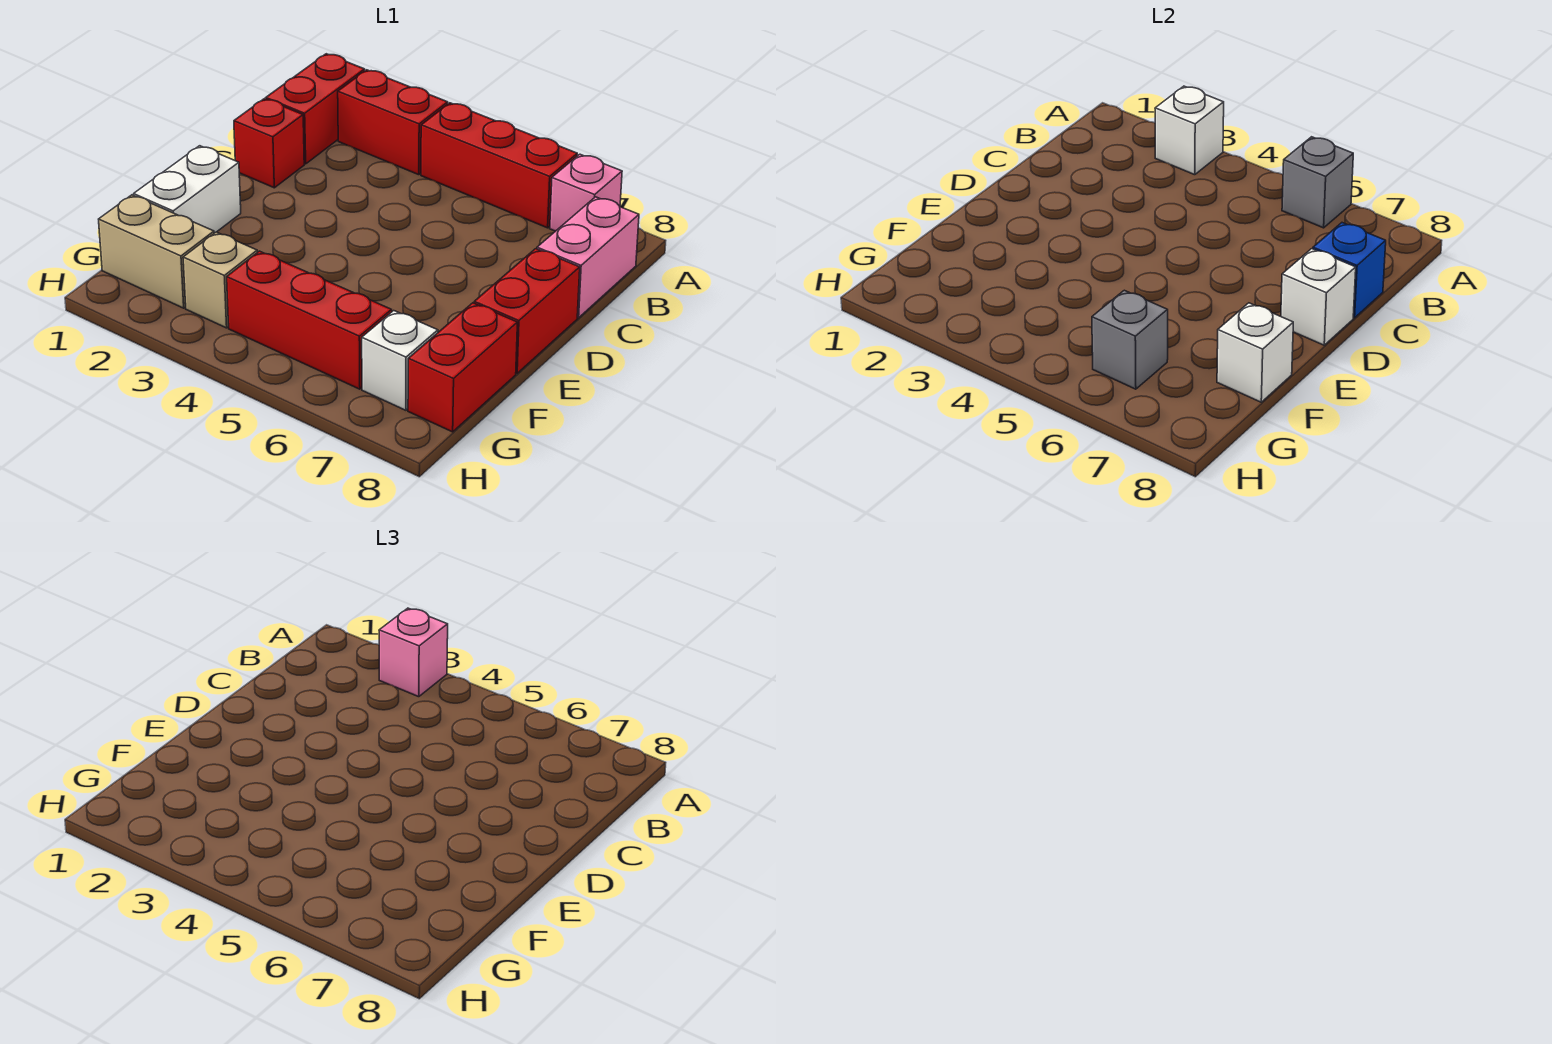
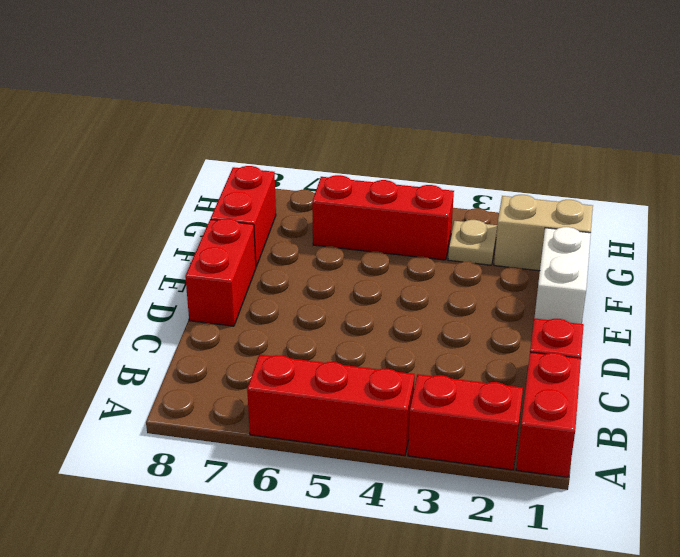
tan plate G3 level 1 -> tan brick G3 level 1
none -> pink brick A7 level 1
none -> pink brick B8:C8 level 1
none -> white brick G7 level 1

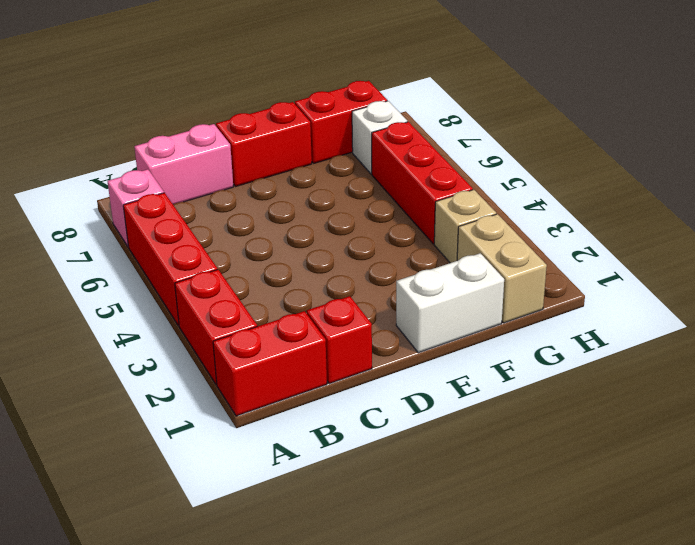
none -> white brick A3 level 2
none -> grey brick A6 level 2
none -> blue brick C8 level 2

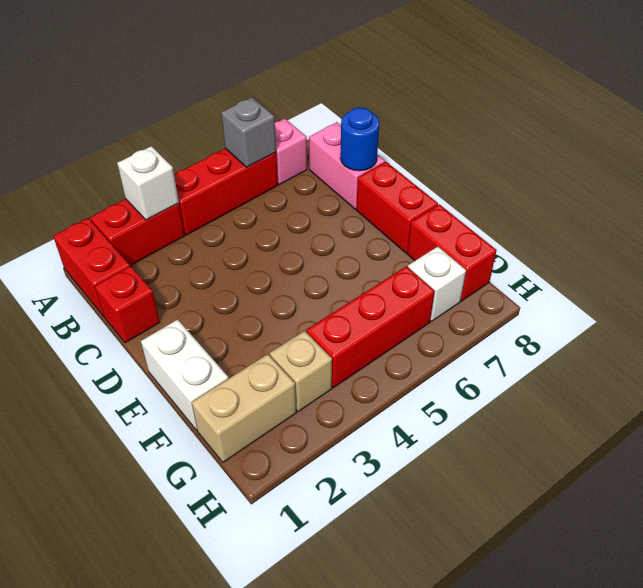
blue round brick C8 level 2 -> blue brick C8 level 2
none -> white brick D8 level 2
none -> white brick F8 level 2
none -> grey brick G6 level 2

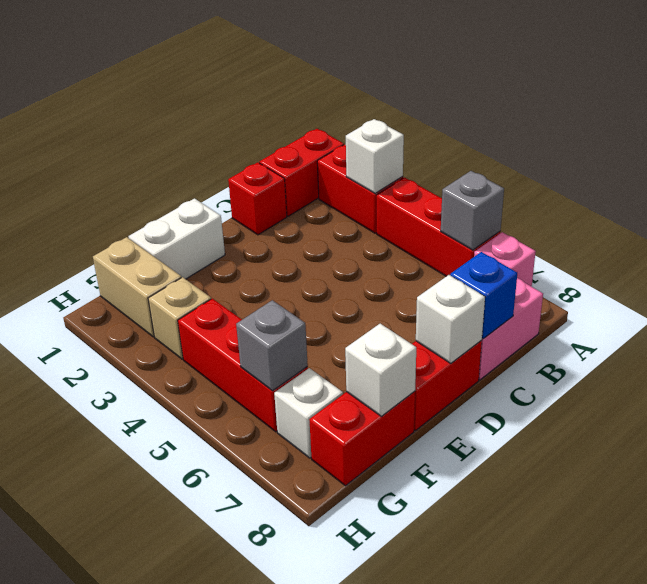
none -> pink brick A3 level 3

